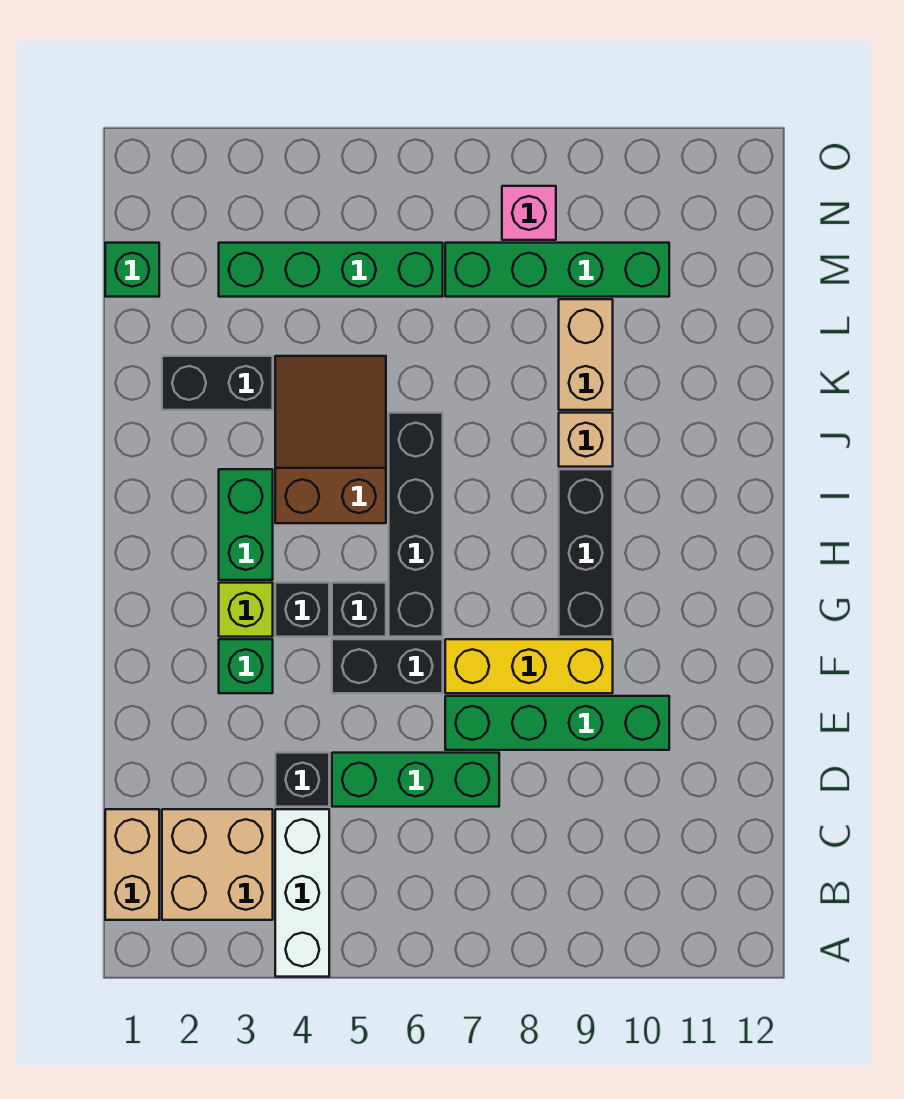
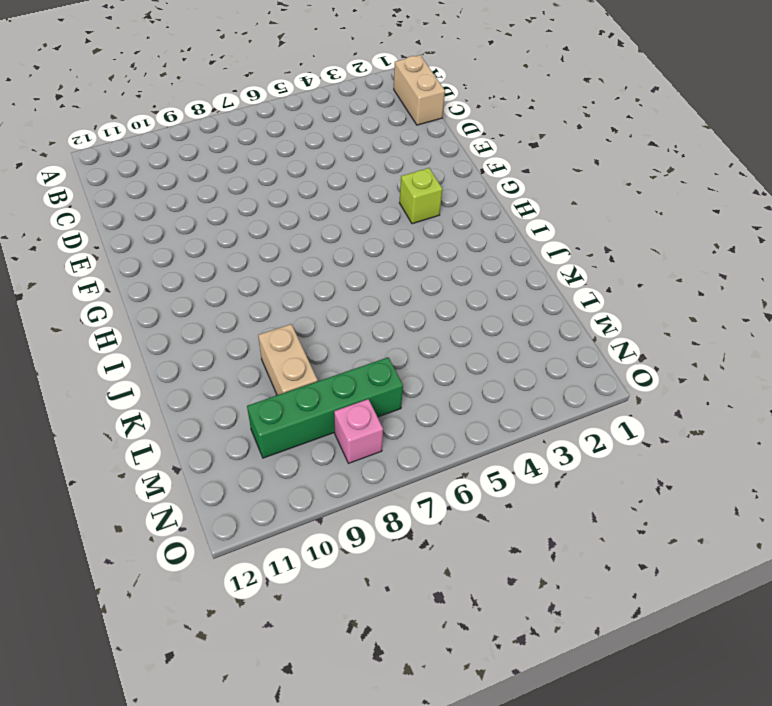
none -> white brick A4:C4 level 1
none -> tan brick B2:C3 level 1
none -> black brick D4 level 1

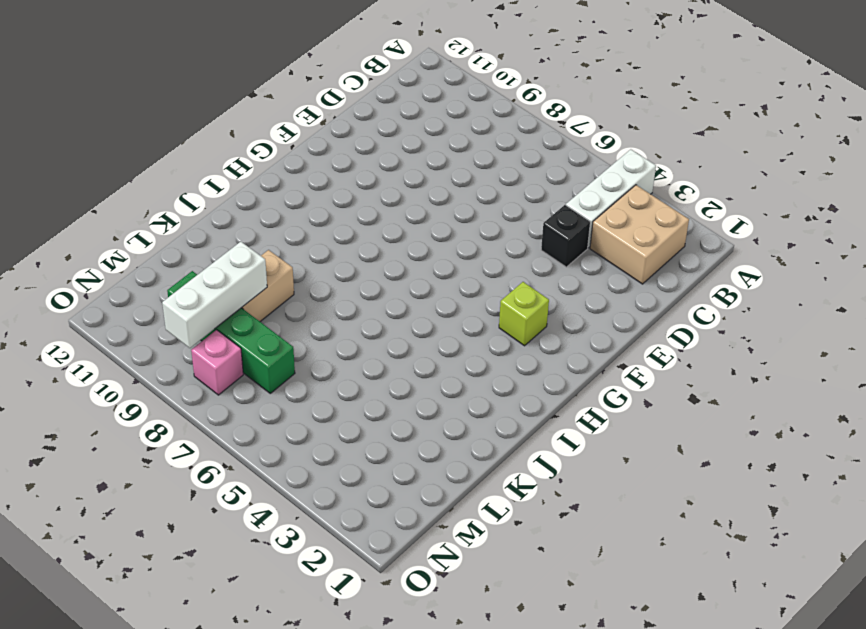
white brick L9:N9 level 2 -> none
none -> tan brick B1:C1 level 1
none -> green brick D5:D7 level 1
none -> green brick E7:E10 level 1

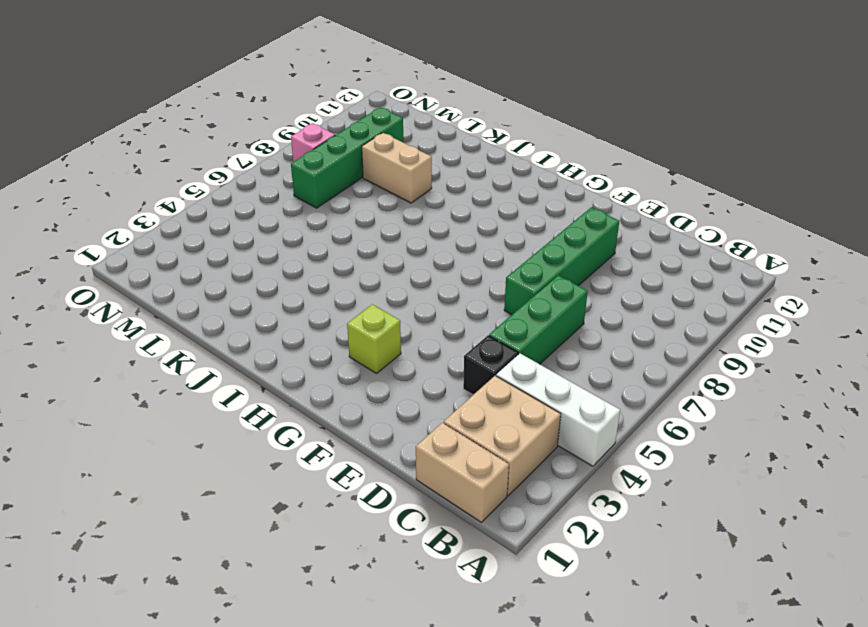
none -> green brick F3 level 1
none -> black brick F5:F6 level 1
none -> yellow brick F7:F9 level 1

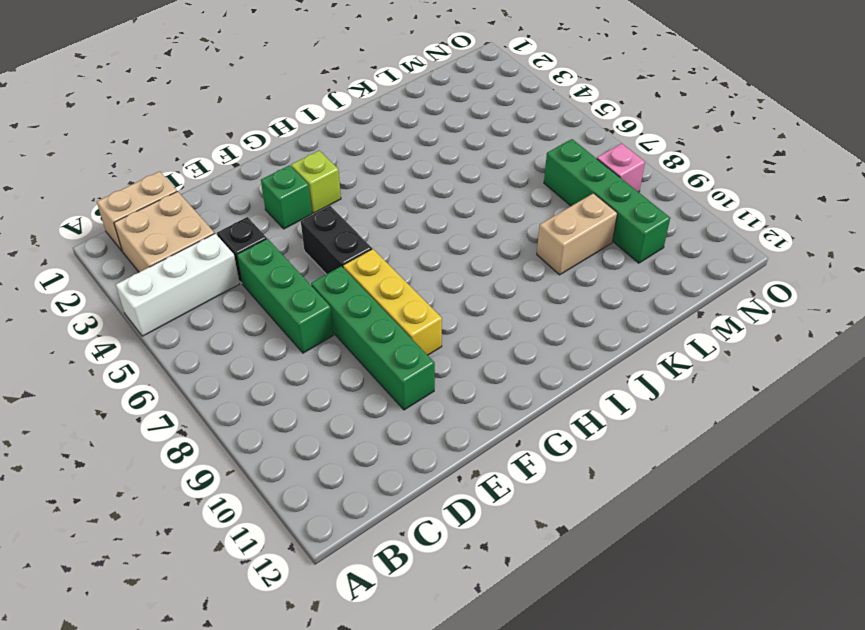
none -> black brick G4 level 1
none -> black brick G5 level 1
none -> black brick G6:J6 level 1

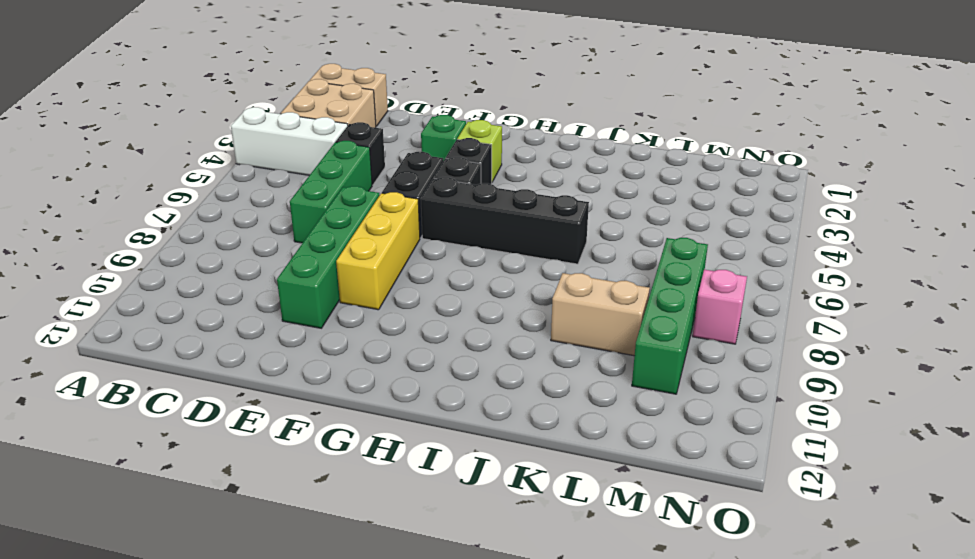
none -> black brick G9:I9 level 1
none -> green brick H3:I3 level 1
none -> brown slope I4:K5 level 1 top I

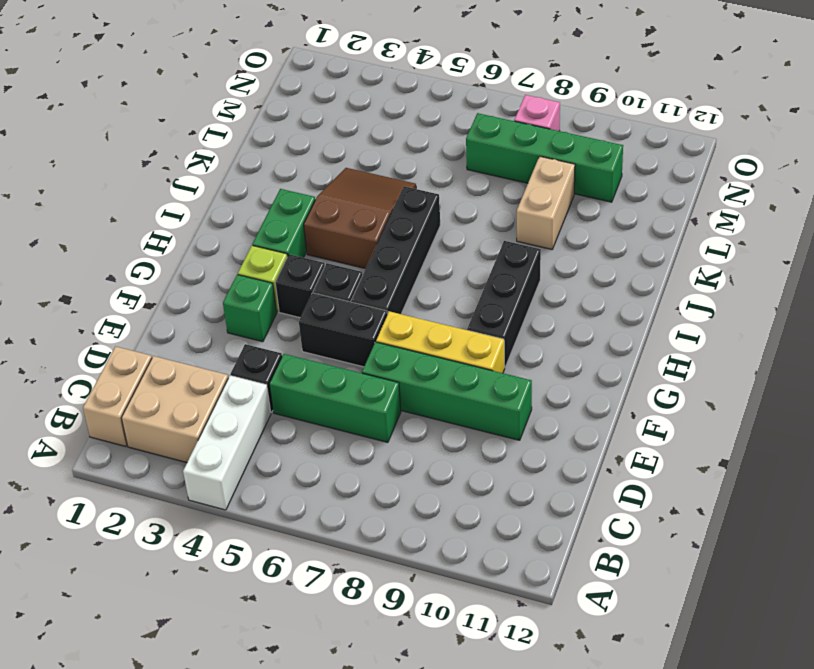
none -> tan brick J9 level 1
none -> black brick K2:K3 level 1
none -> green brick M1 level 1

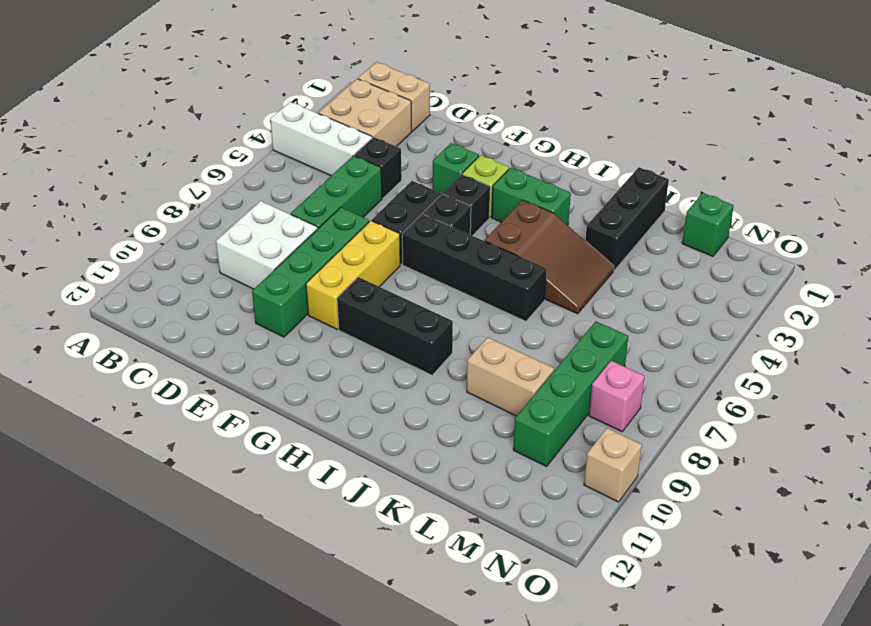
white brick C8:D9 level 1 -> none
black brick K1:K3 level 1 -> black brick K2:K3 level 1
tan brick O10 level 1 -> tan brick J9 level 1
none -> green brick M3:M6 level 1

